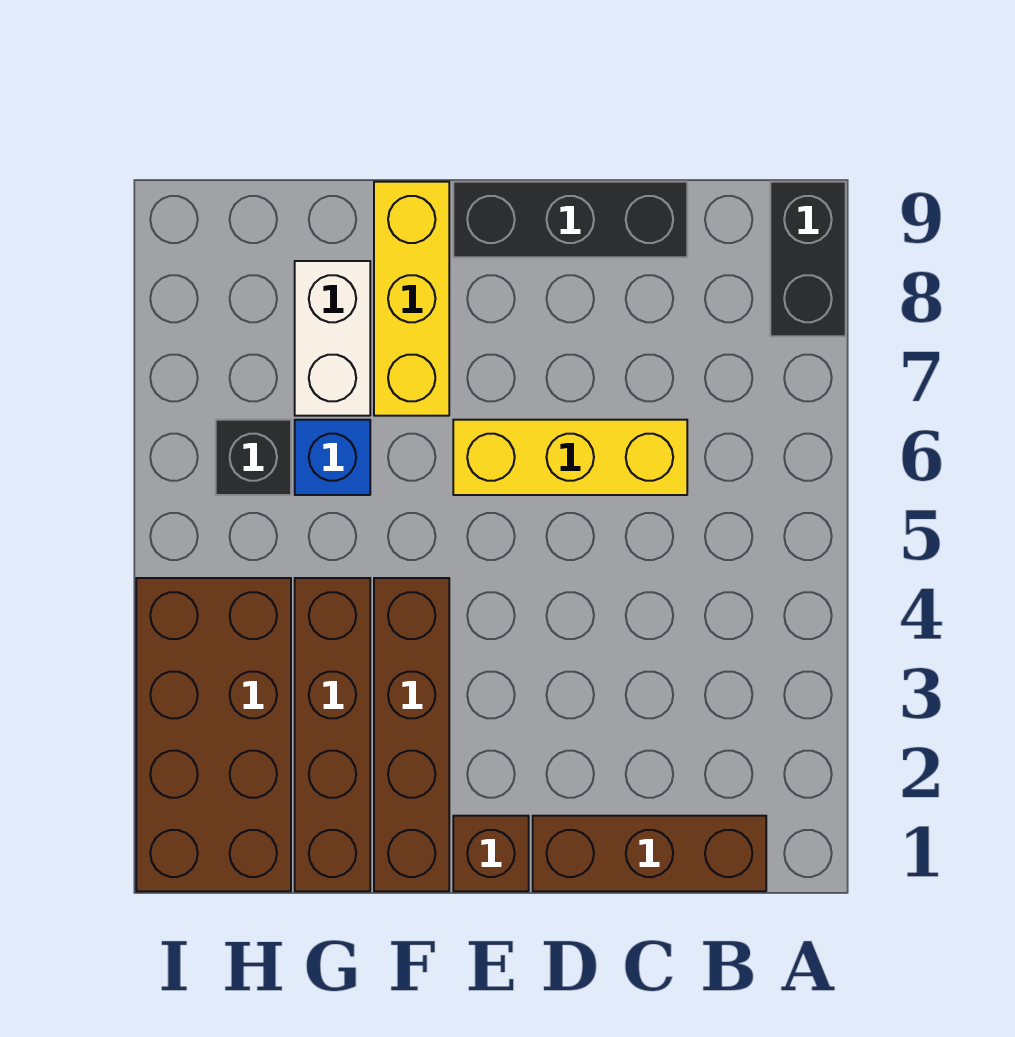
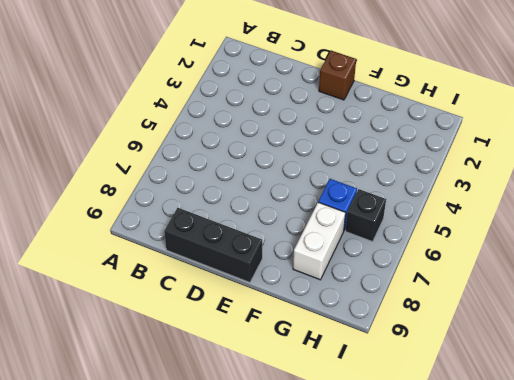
none -> black brick A8:A9 level 1
none -> brown brick B1:D1 level 1
none -> yellow brick C6:E6 level 1

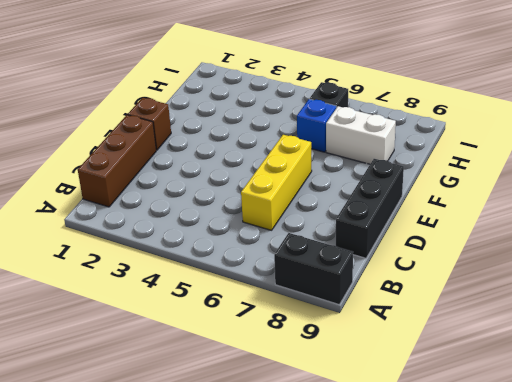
none -> brown brick F1:F4 level 1
none -> yellow brick F7:F9 level 1
none -> brown brick G1:G4 level 1

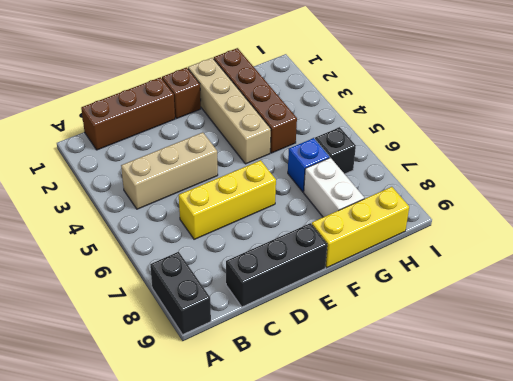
tan brick B4:D4 level 1 -> none
tan brick F1:F4 level 1 -> brown brick F1:F4 level 1
yellow brick F9:H9 level 1 -> yellow brick F7:F9 level 1
none -> brown brick H1:I4 level 1

